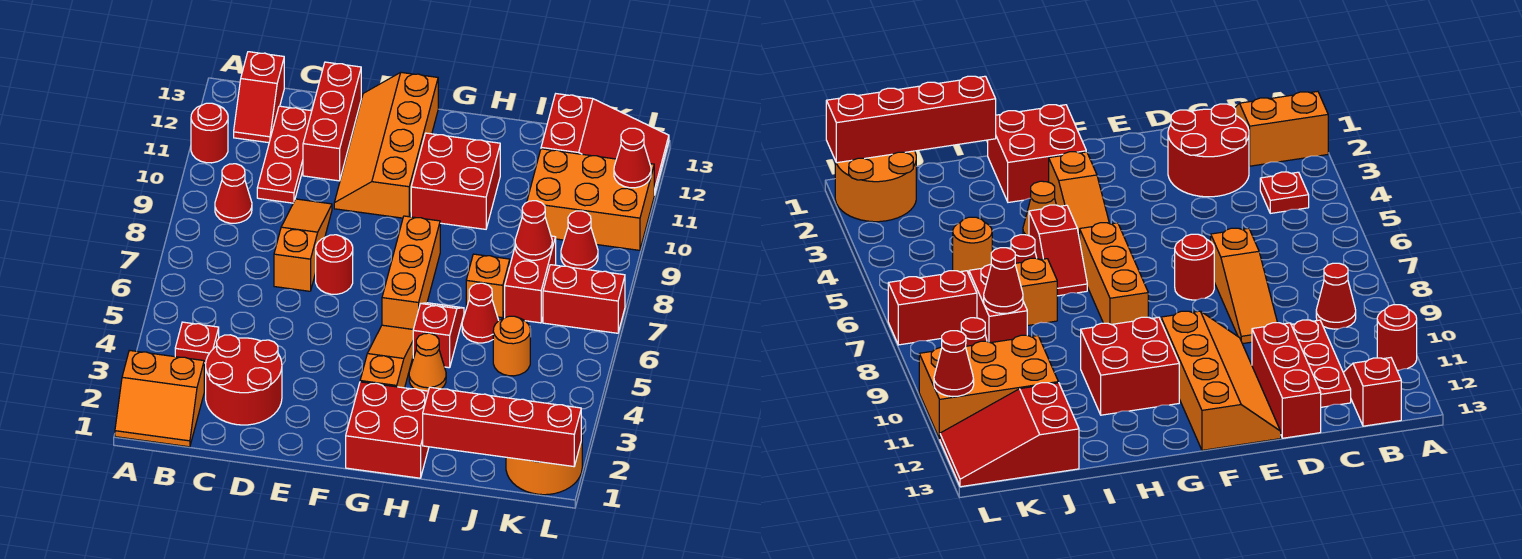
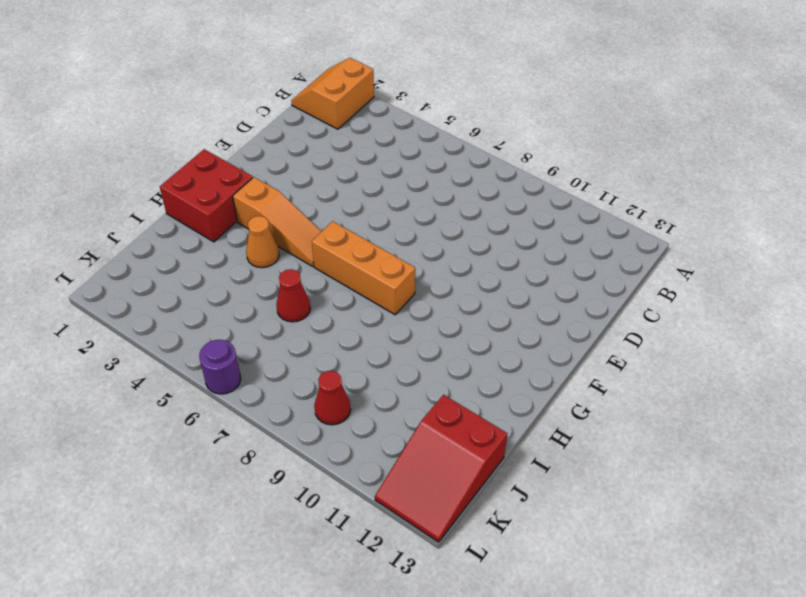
purple round brick L6 level 1 -> none
none -> red round brick A11 level 1
none -> red plate B4 level 1
none -> red cone B9 level 1

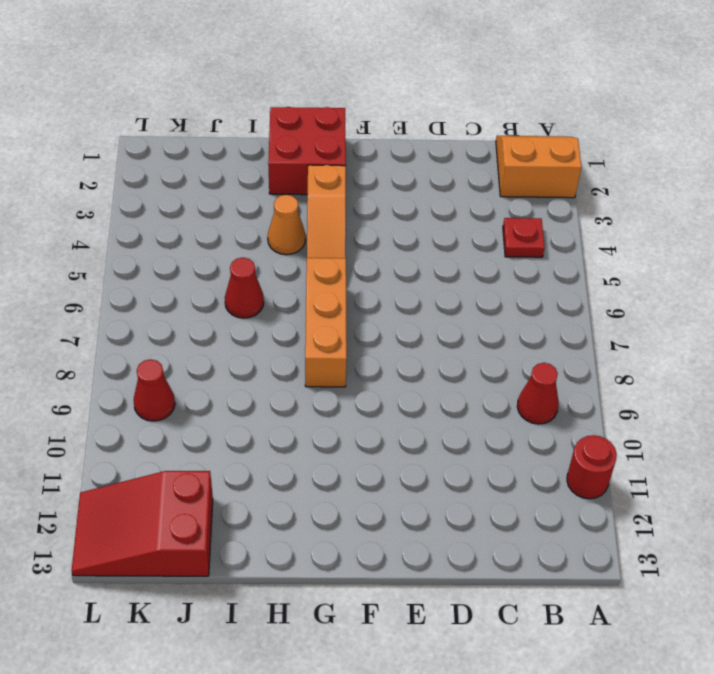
none -> red slope B12:B13 level 1 top 13
none -> red round brick C2:D3 level 1
none -> red plate C10:C12 level 1

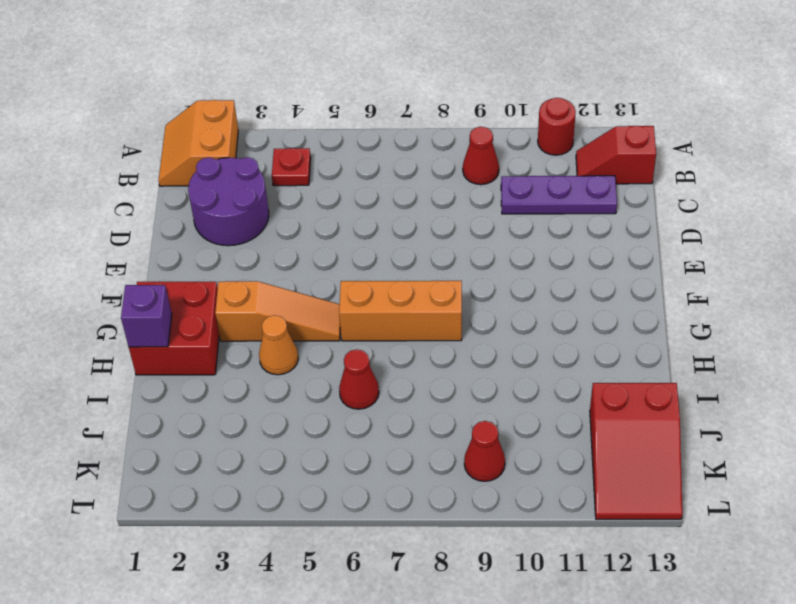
purple round brick C2:D3 level 1 -> red round brick C2:D3 level 1
purple plate C10:C12 level 1 -> red plate C10:C12 level 1
purple brick H1 level 2 -> none
none -> orange slope D7:D9 level 1 top 7
none -> red brick D11:D13 level 1
none -> red round brick E7 level 1

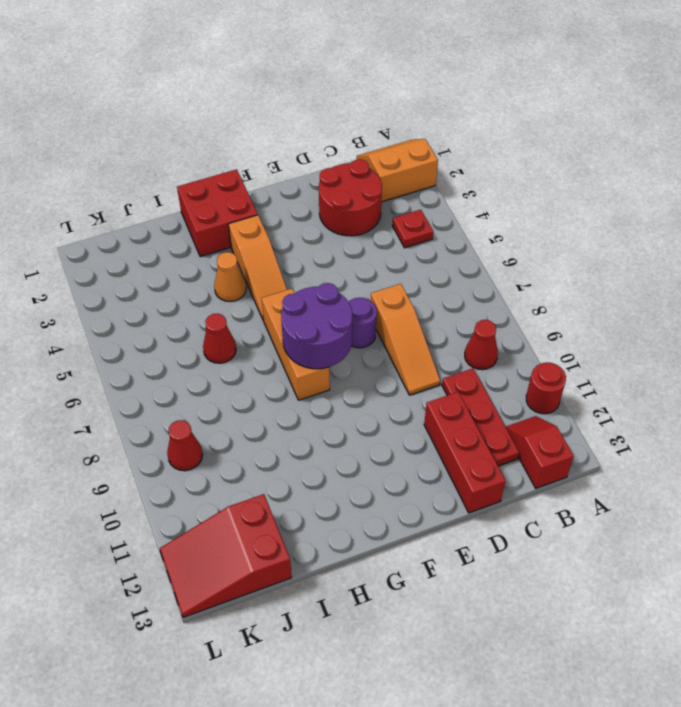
purple round brick E7 level 1 -> red round brick E7 level 1
purple round brick F7:G8 level 2 -> none
none -> orange slope E10:F13 level 1 top F
none -> red brick G10:H11 level 1
none -> red slope H5:H6 level 1 top 5

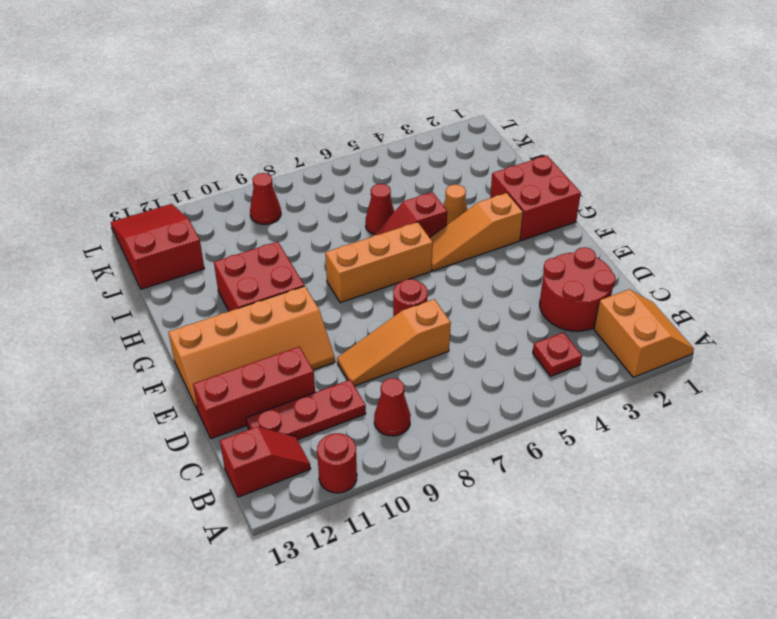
none -> orange brick I7 level 1
none -> orange round brick J5 level 1
none -> red brick J7:J8 level 1

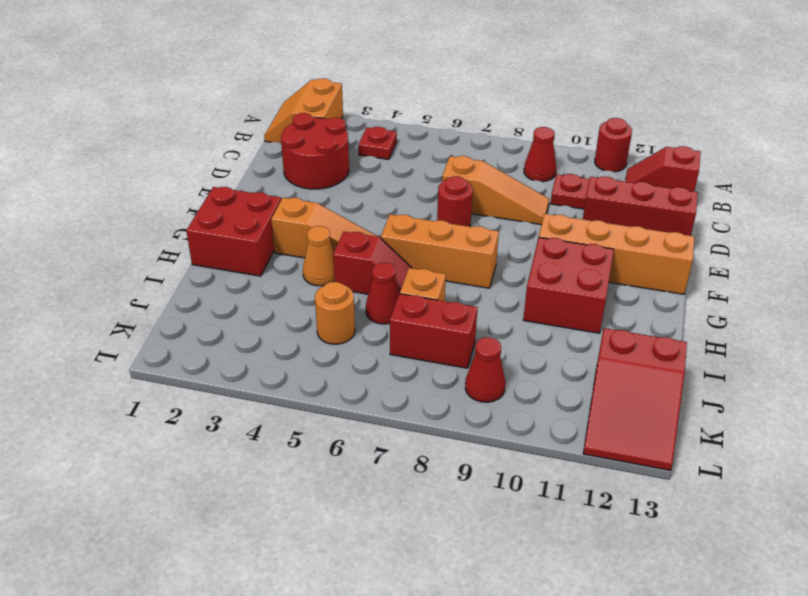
none -> orange brick J10:L11 level 1
none -> orange round brick K1:L2 level 1
none -> red brick K7:L7 level 1

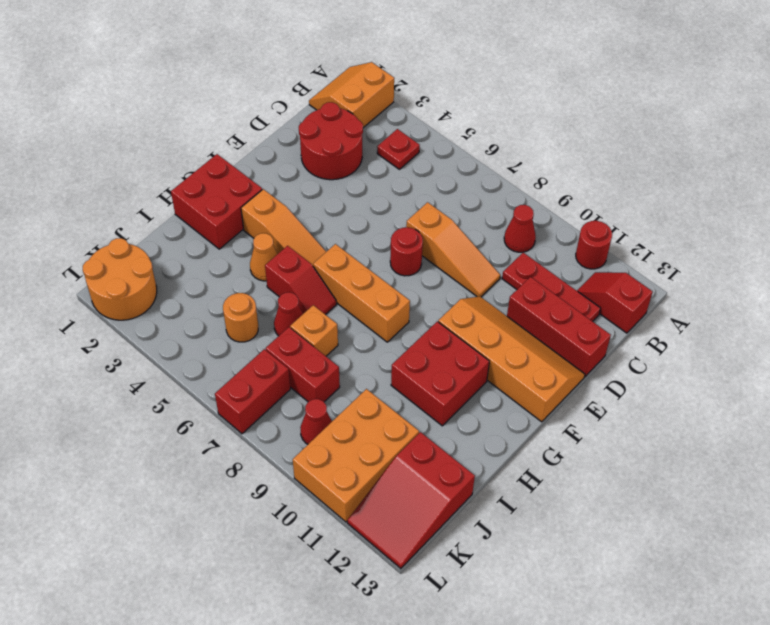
none -> red brick I1:L1 level 2
none -> red cone J8 level 2
none -> red cone L11 level 2

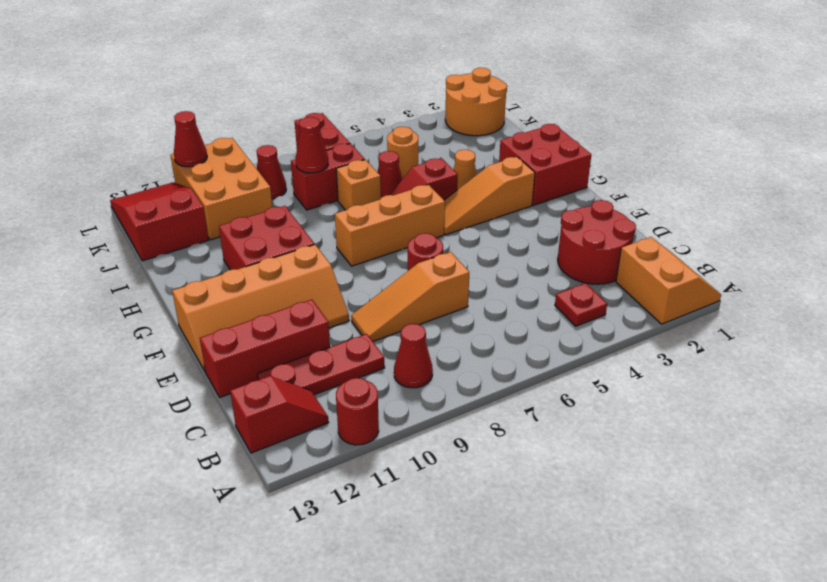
none -> red brick I1:L1 level 2

